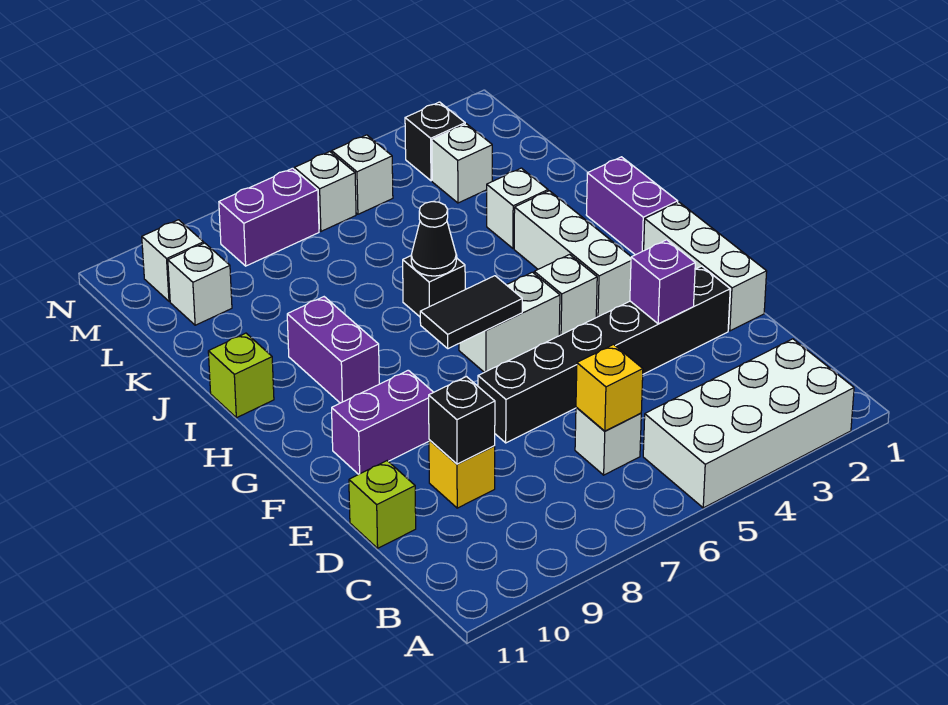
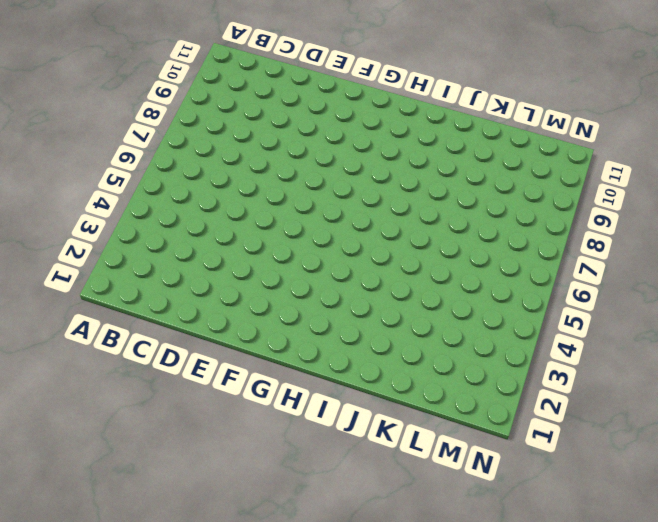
none -> white brick A2:B5 level 1
none -> white brick C6 level 1
none -> yellow brick D9 level 1

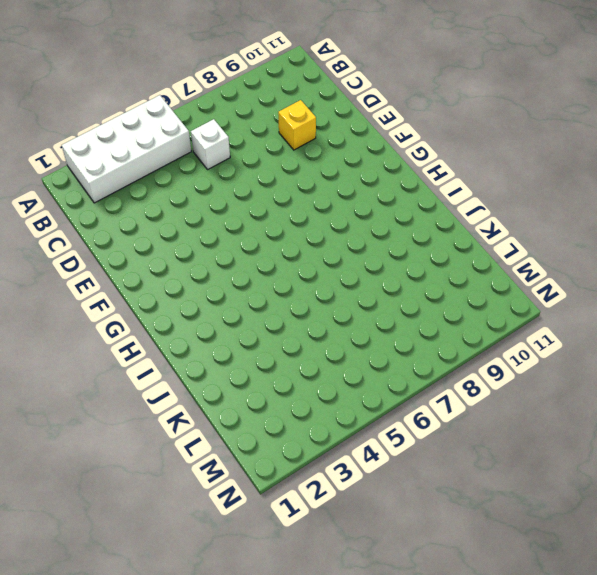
none -> lime brick D11 level 1
none -> white brick E1:G1 level 1
none -> black brick E2:E7 level 1

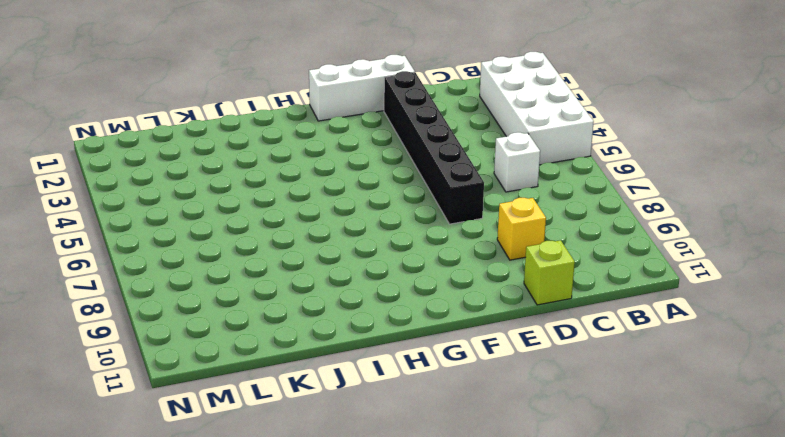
none -> purple brick F9:F10 level 1
none -> white brick G3:I3 level 1
none -> white brick G4 level 1

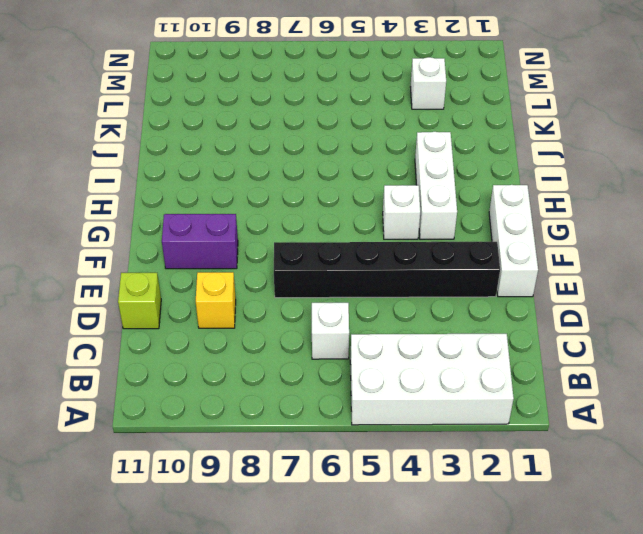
none -> white brick G5:G6 level 1
none -> purple brick H1:I1 level 1
none -> purple brick H9:I9 level 1

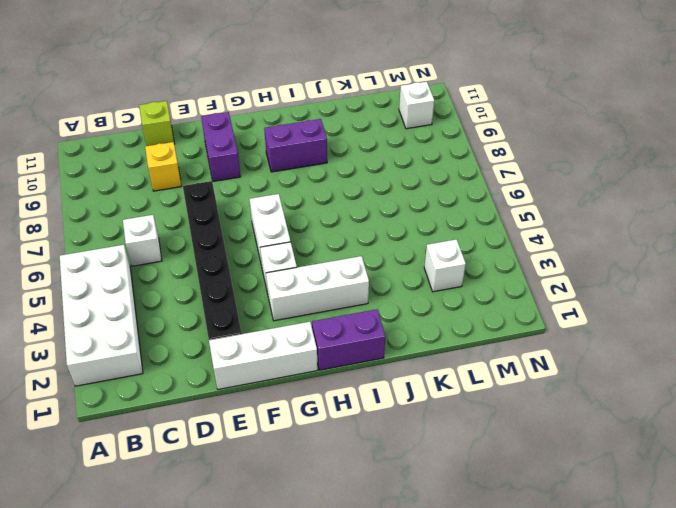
none -> black brick I6 level 1
none -> lime brick I11 level 1
none -> white brick J3 level 1

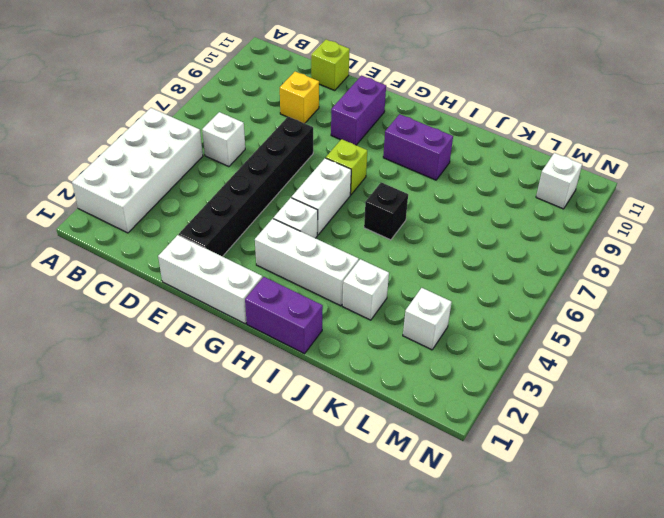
lime brick G7 level 1 -> lime brick I11 level 1
none -> white brick L10 level 1
none -> black brick M3 level 1
none -> white brick M5 level 1

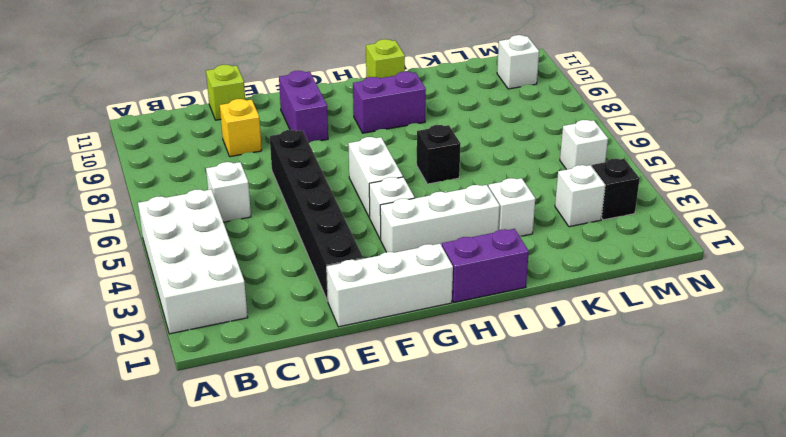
none -> white brick L10 level 1
none -> white brick M6 level 1
none -> purple brick M7:M8 level 1

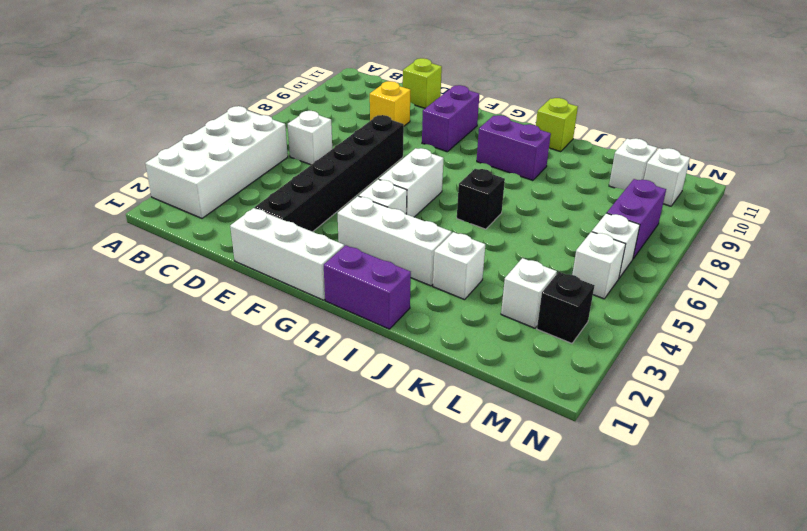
none -> yellow brick C6 level 2
none -> black brick D9 level 2
none -> purple brick E3 level 2

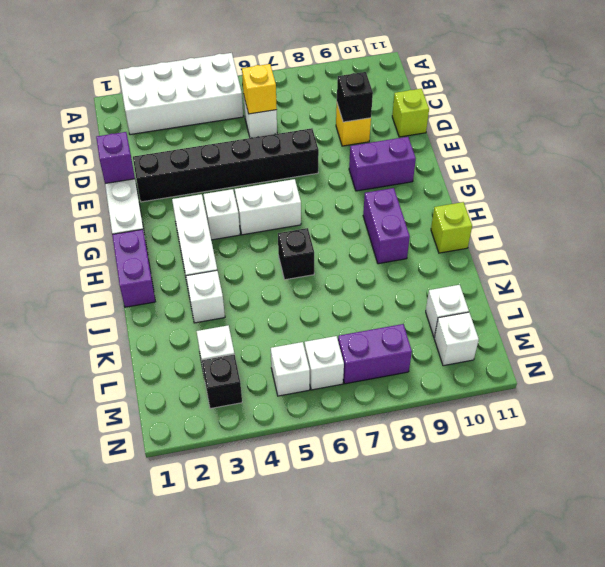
purple brick E1 level 2 -> purple brick E3 level 2
none -> black tile G6:G7 level 2
none -> black cone I6 level 2

